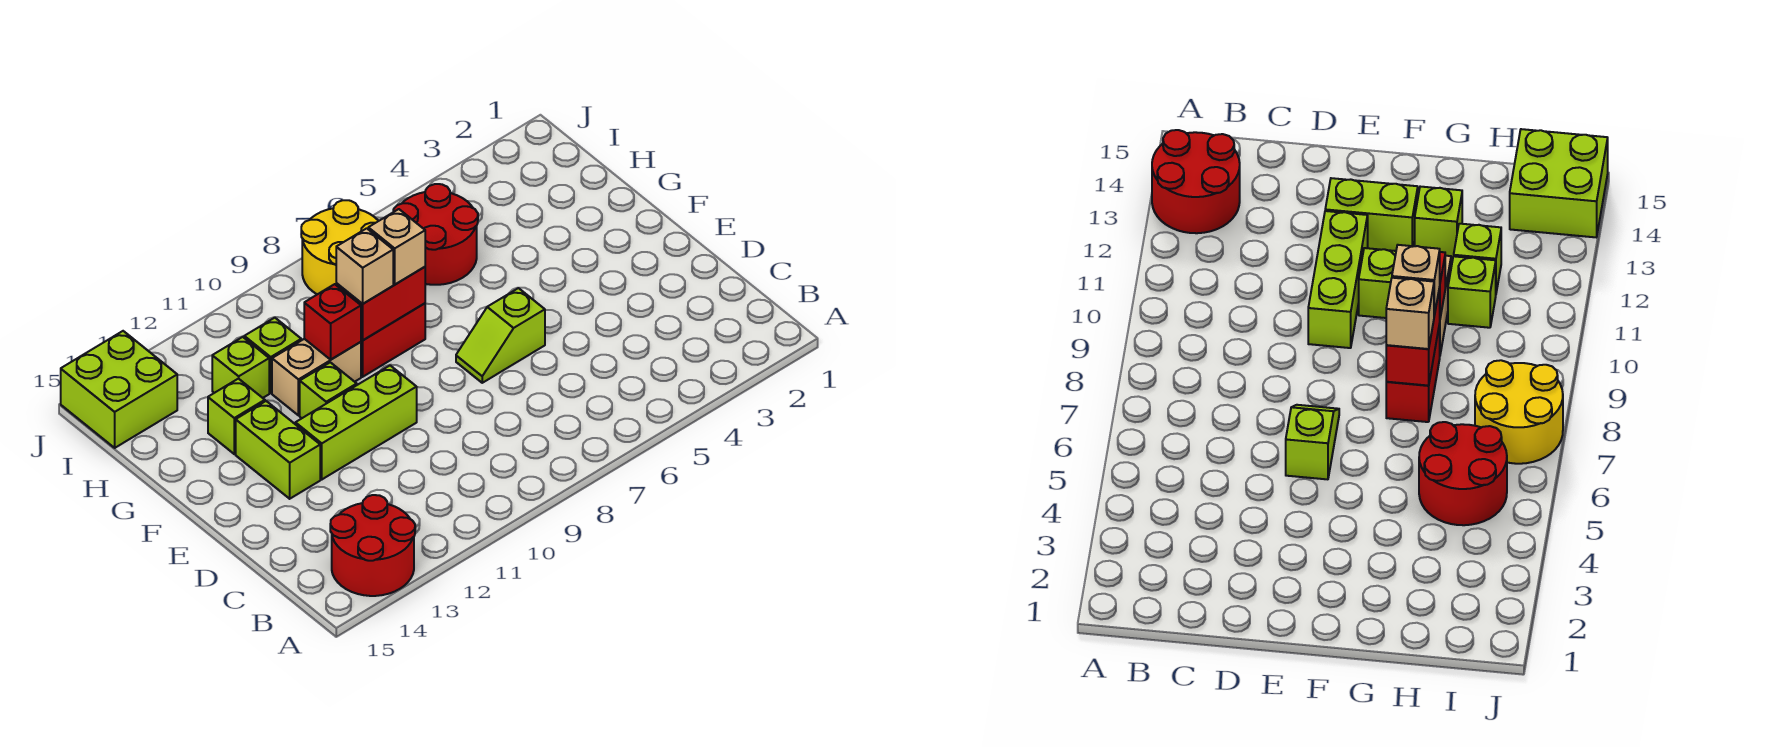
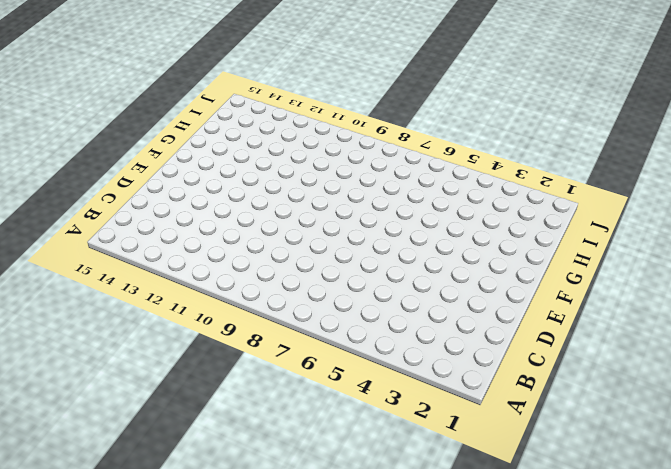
none -> red round brick A13:B14 level 1
none -> lime slope E6:E7 level 1 top 6
none -> lime brick E10:E12 level 1

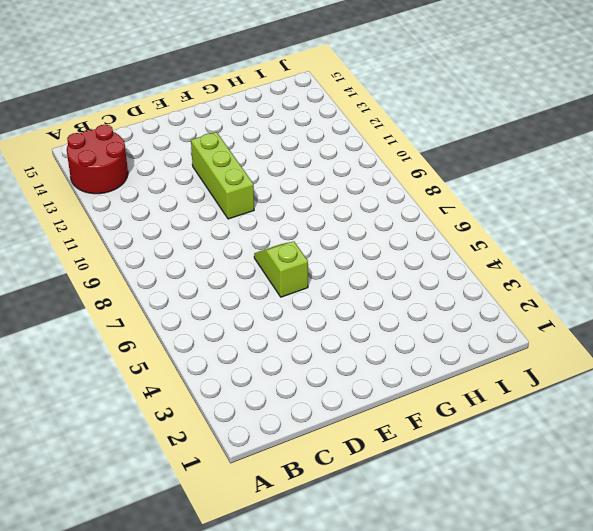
none -> lime brick E13:F13 level 1
none -> lime brick F11 level 1
none -> red brick G8:G9 level 1

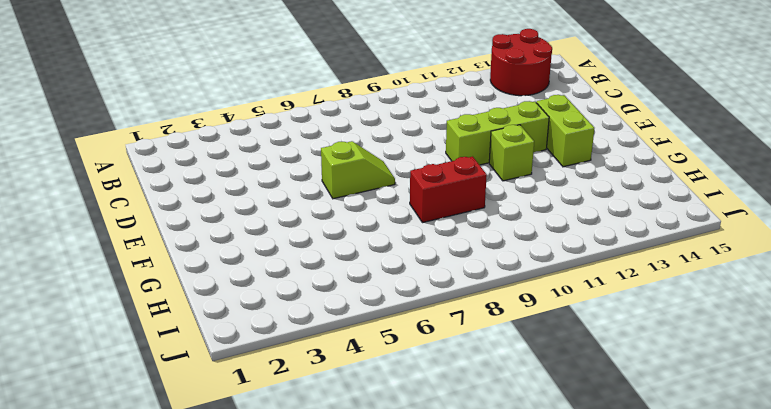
none -> tan brick G10:G11 level 1
none -> lime brick G13 level 1
none -> red round brick H5:I6 level 1

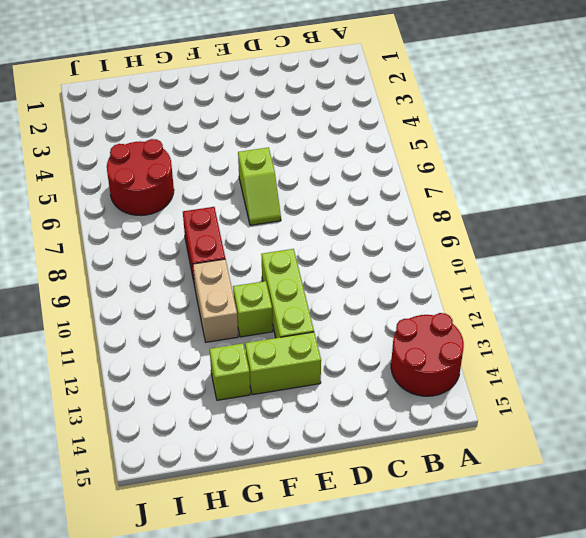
none -> lime brick H11 level 1
none -> lime brick H12 level 1
none -> yellow round brick I7:J8 level 1

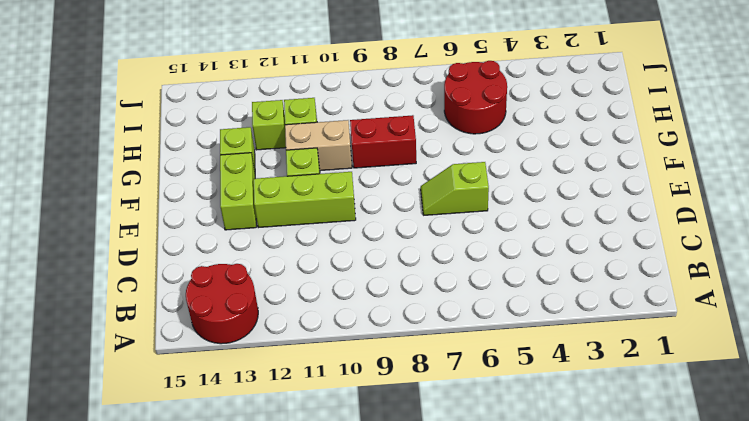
none -> yellow round brick I7:J8 level 1
none -> lime brick I14:J15 level 1
none -> red brick G8:G9 level 2

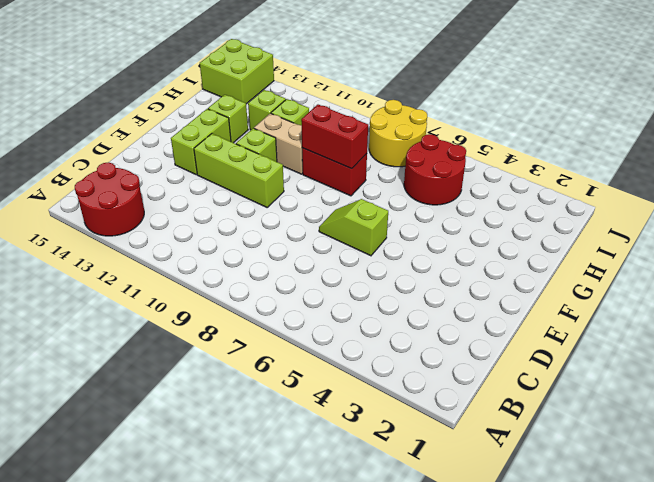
none -> red brick G10 level 2
none -> tan brick G8 level 3
none -> tan brick G9 level 3

